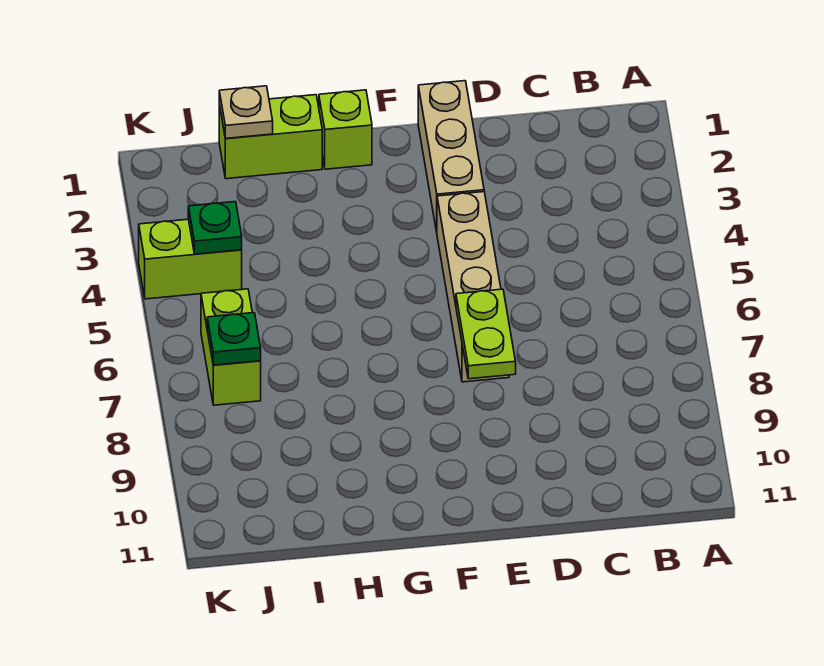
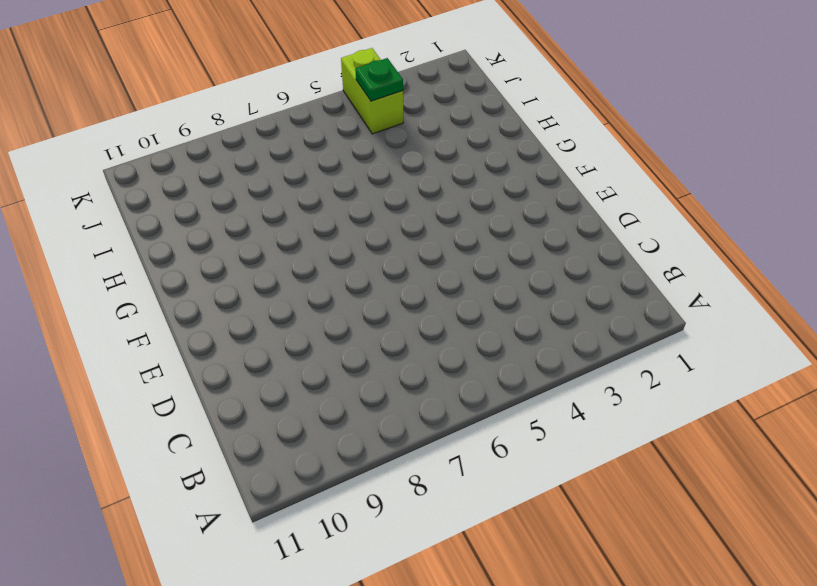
none -> tan brick E1:E3 level 1
none -> tan brick E4:E7 level 1

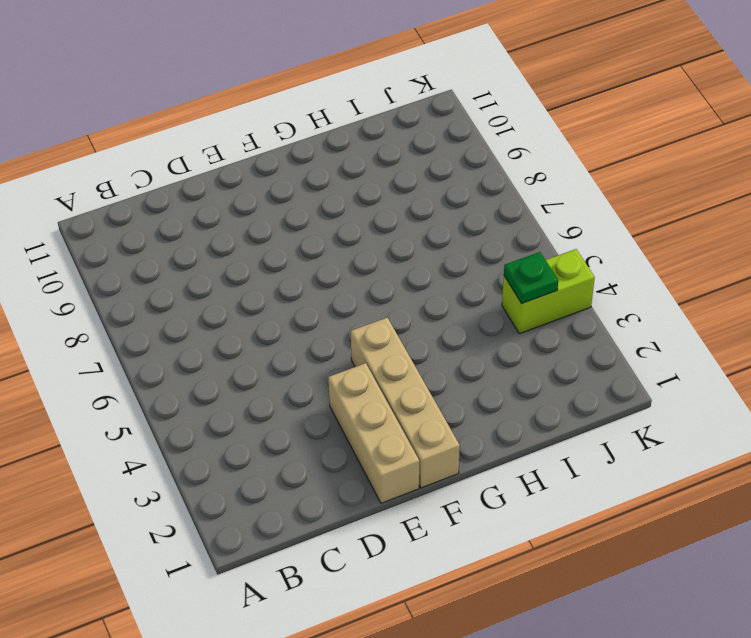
tan brick F1:F4 level 1 -> tan brick E4:E7 level 1
none -> lime brick G1 level 1
none -> lime brick H1:I1 level 1

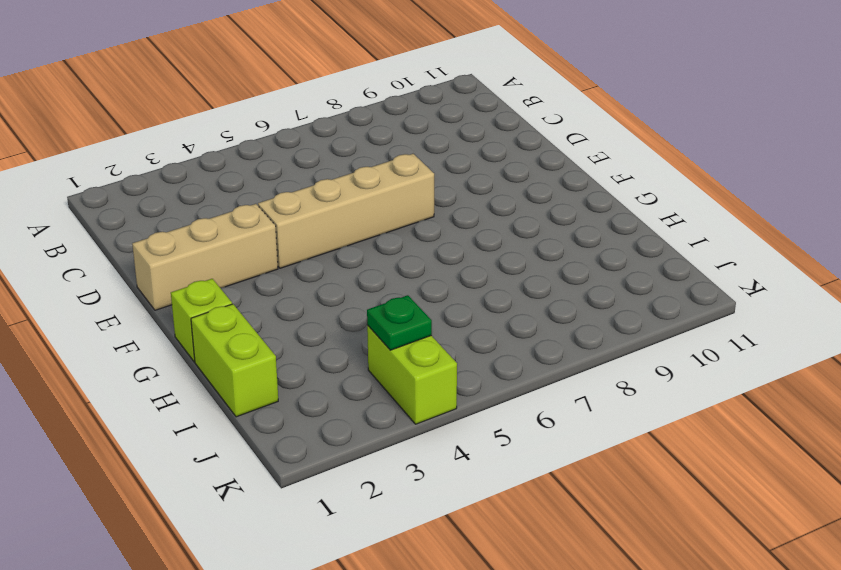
none -> lime brick J6:J7 level 1
none -> lime plate E7:E8 level 2

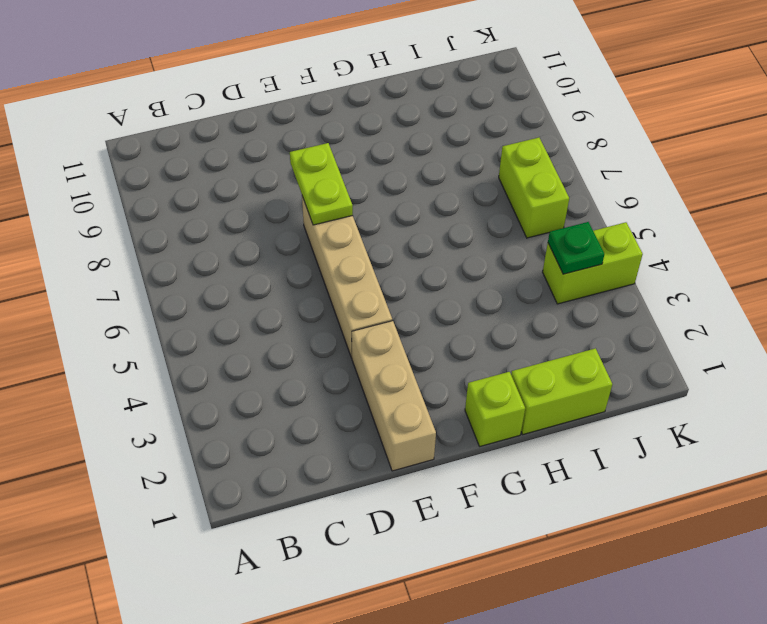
none -> tan plate I1 level 2
none -> green plate J7 level 2

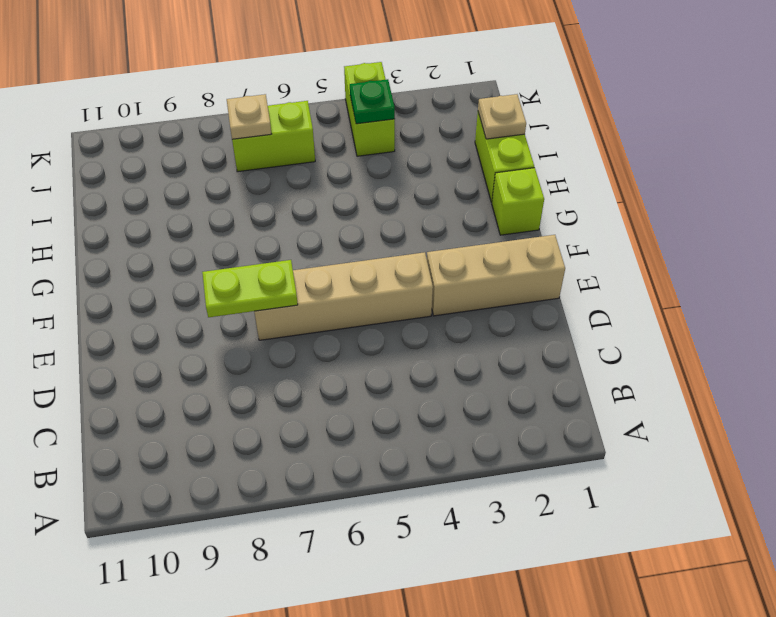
tan plate J7 level 2 -> green plate J7 level 2

